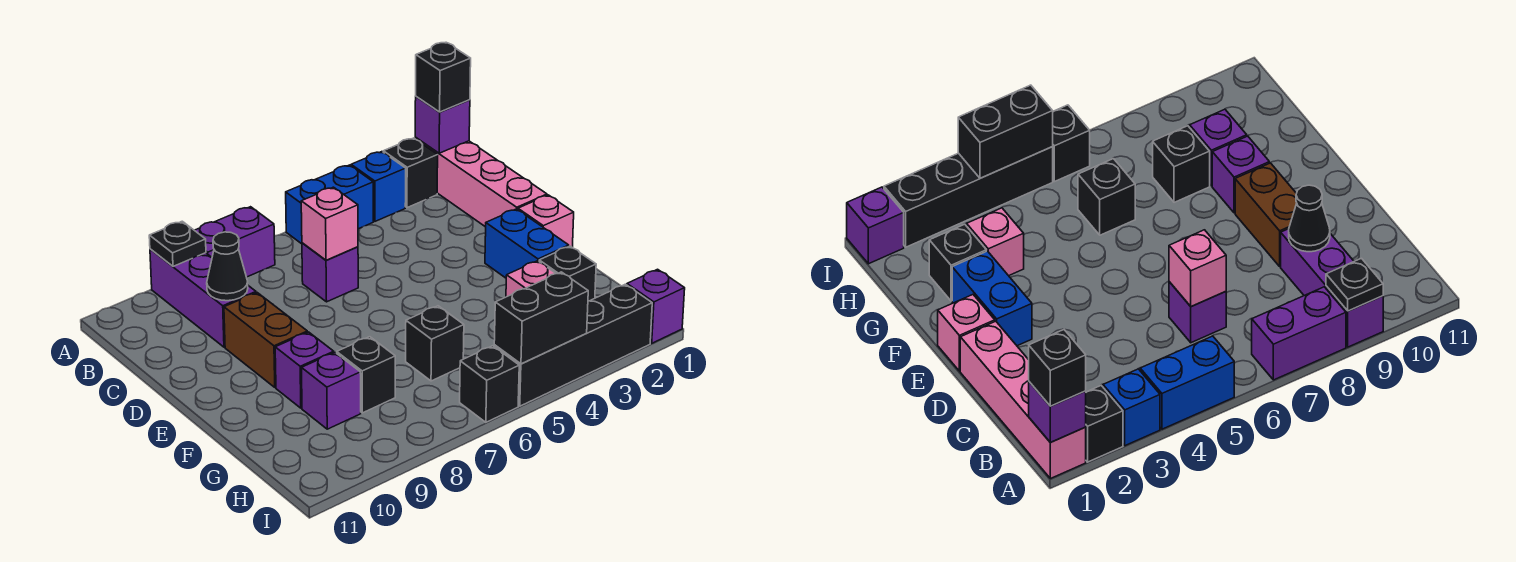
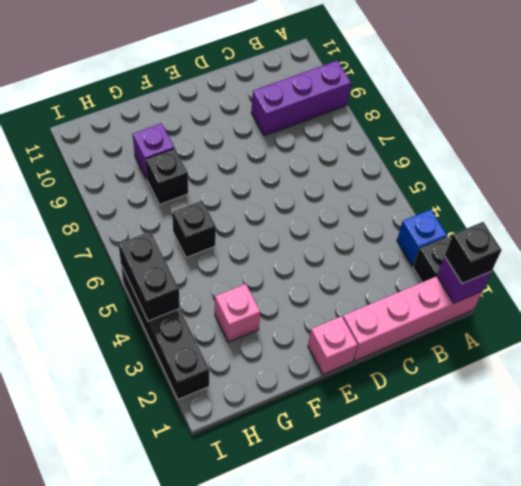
none -> blue brick A4:A5 level 1
none -> purple brick A7:A8 level 1
none -> purple brick C6 level 1

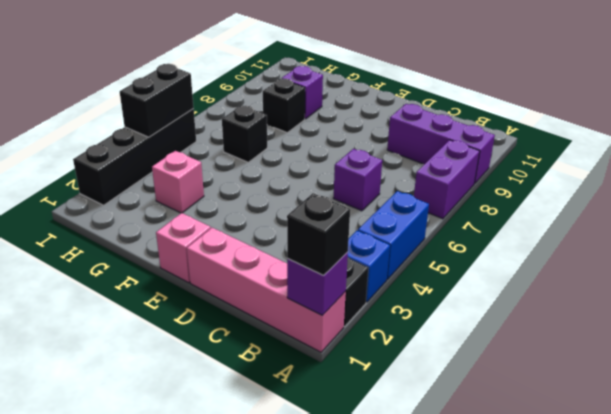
none -> brown brick D9:E9 level 1
none -> blue brick E2:F2 level 1
none -> purple brick F9 level 1

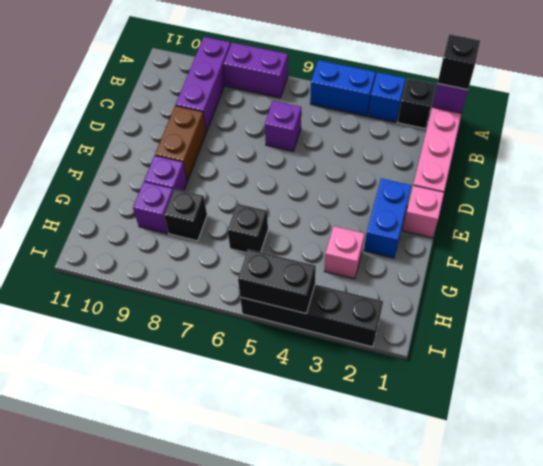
none -> black brick G2 level 1
none -> purple brick I1 level 1
none -> black brick I6 level 1

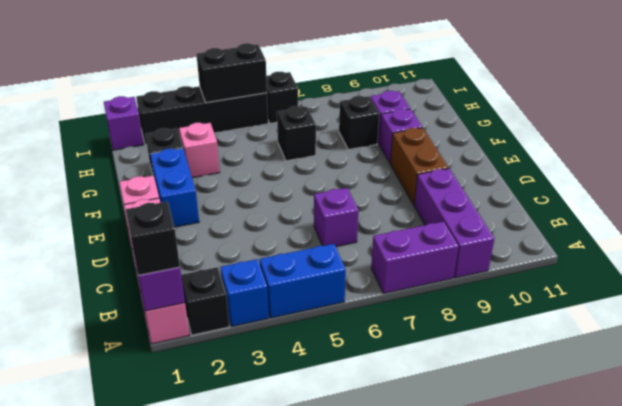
none -> black plate A9 level 2
none -> pink brick C6 level 2
none -> black cone C9 level 2

